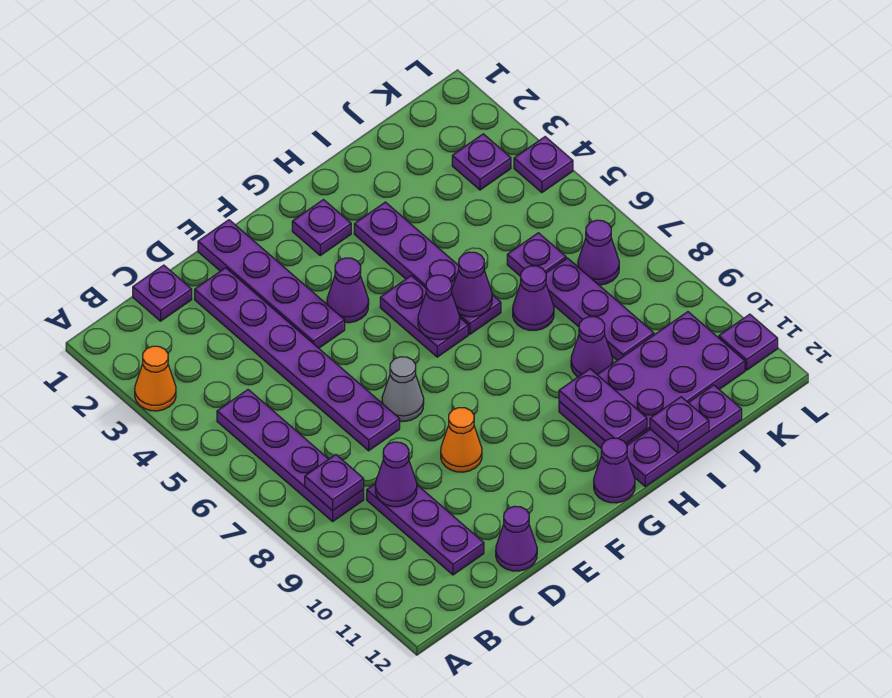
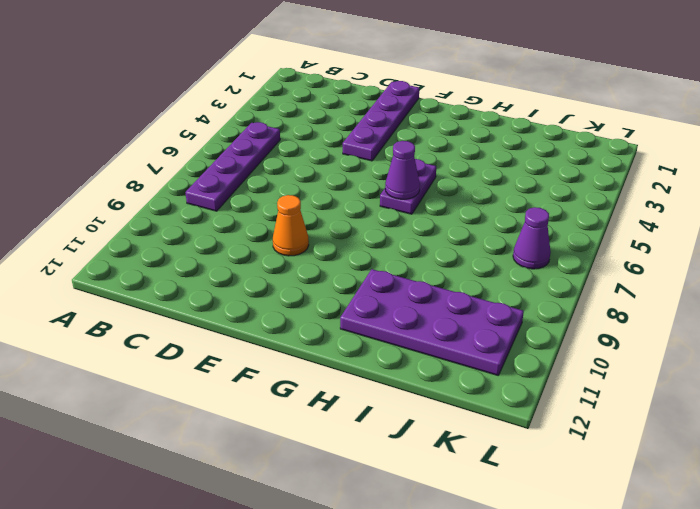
none -> orange cone A3 level 1
none -> purple plate C1 level 1
none -> purple plate C9:C11 level 1
none -> purple plate D2:D7 level 1

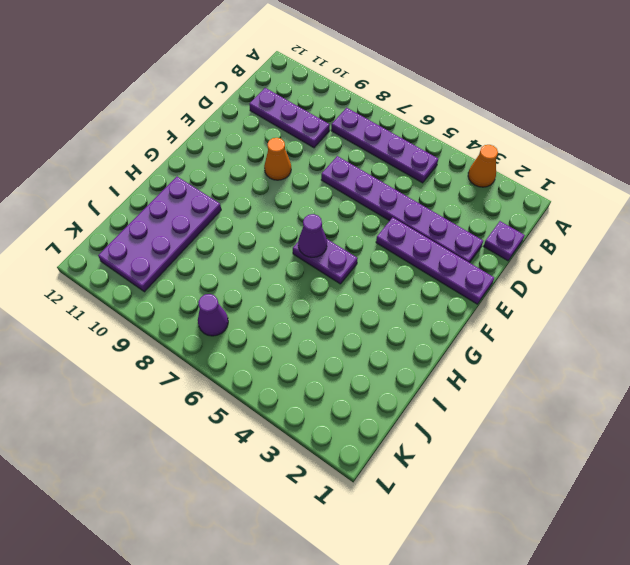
none -> purple cone D12 level 1
none -> grey cone E7 level 1
none -> purple cone F4 level 1
none -> purple plate G2 level 1

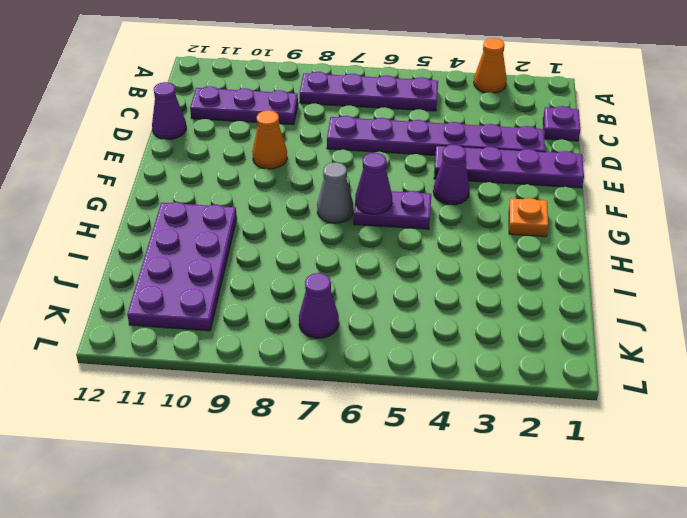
orange plate G2 level 1 -> purple plate G2 level 1
grey cone G7 level 1 -> grey cone E7 level 1
none -> purple cone G12 level 1
none -> purple plate H3:H6 level 1
none -> purple plate H12:J12 level 1
none -> purple cone I7 level 1

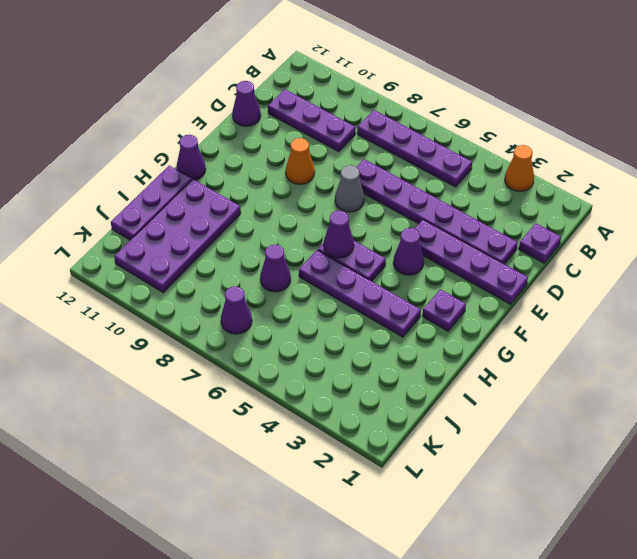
none -> purple cone I9 level 1
none -> purple plate J6 level 1
none -> purple plate J7:J9 level 1
none -> purple plate K3 level 1

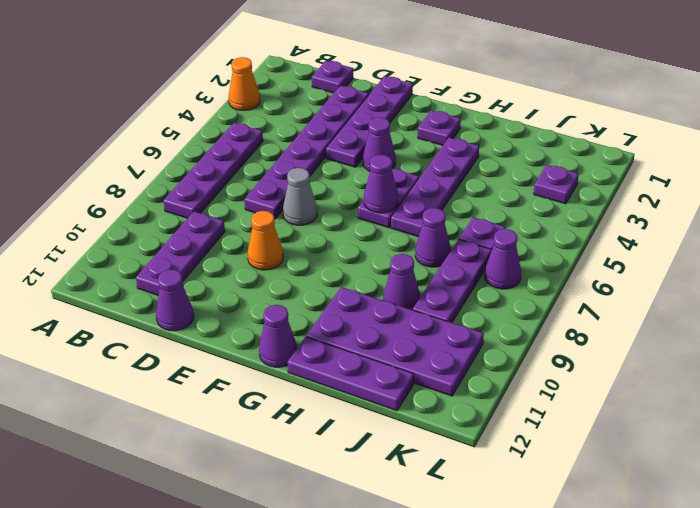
none -> purple plate L4 level 1
none -> purple plate L11 level 1
none -> purple plate B8 level 2
none -> purple cone C9 level 2

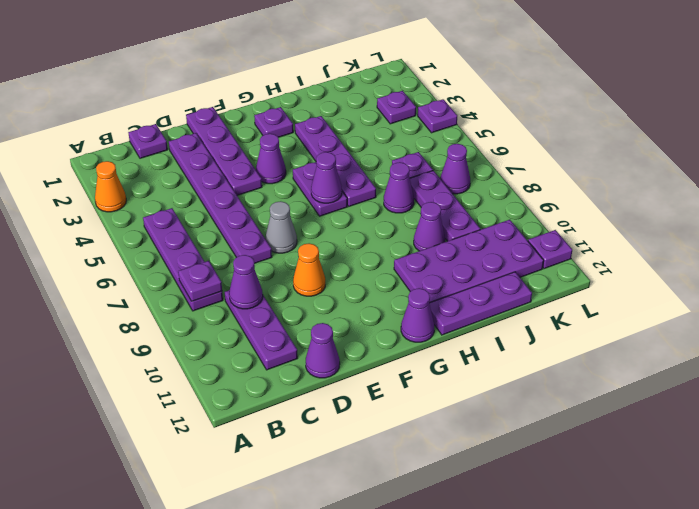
none -> purple cone H6 level 2
none -> purple plate H10:H11 level 2
none -> purple plate I12 level 2

